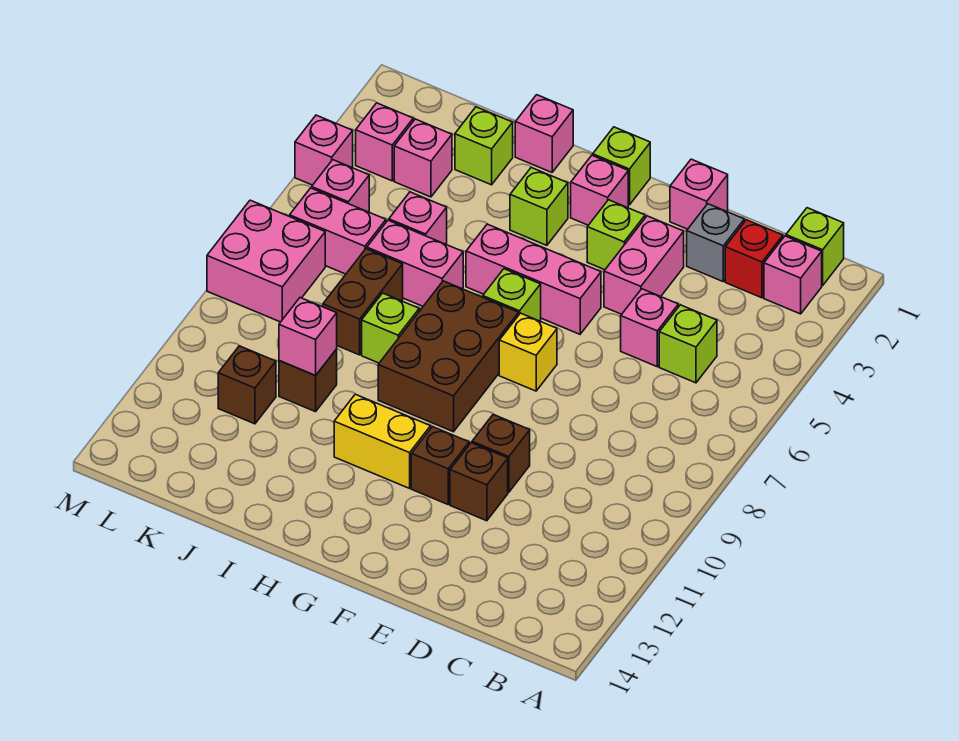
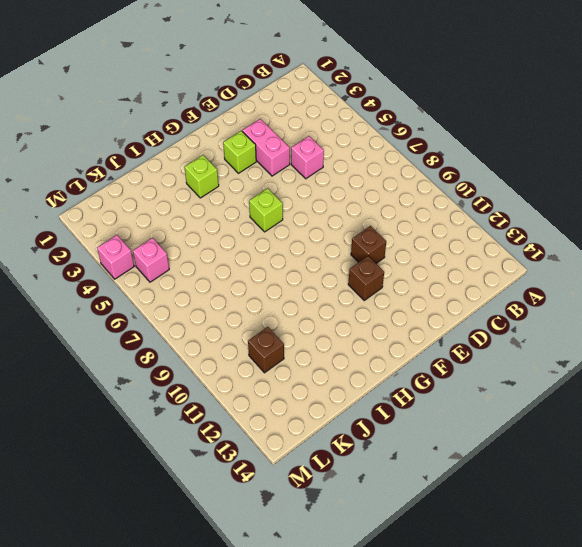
none -> lime brick B1 level 1
none -> pink brick B2 level 1
none -> red brick C2 level 1
none -> lime brick C5 level 1

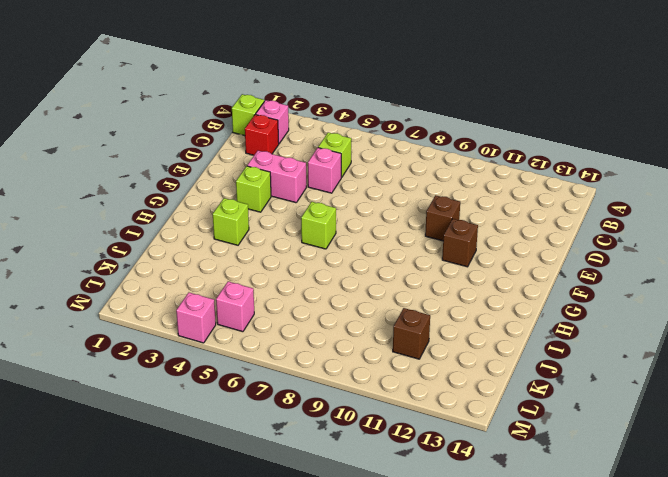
none -> grey brick D2 level 1
none -> pink brick E1 level 1
none -> brown brick E11 level 1
none -> pink brick F5:H5 level 1

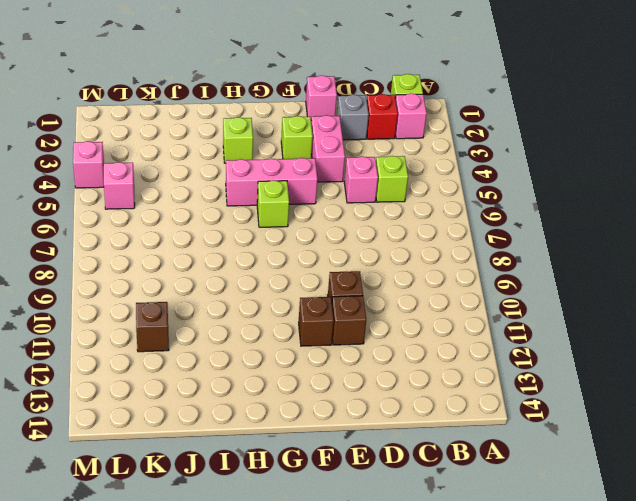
none -> yellow brick F7 level 1
none -> lime brick G1 level 1
none -> pink brick G2 level 1
none -> brown brick G7:H9 level 1

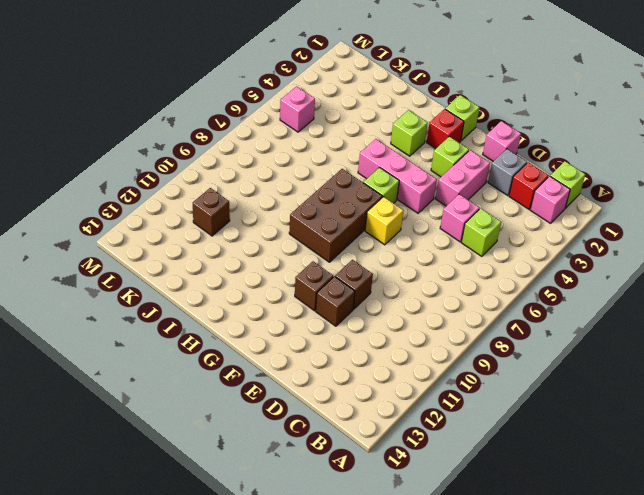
red brick G2 level 1 -> pink brick G2 level 1
none -> yellow brick G11:H11 level 1
none -> pink brick I1 level 1
none -> pink brick I6:J6 level 1
none -> lime brick I8 level 1

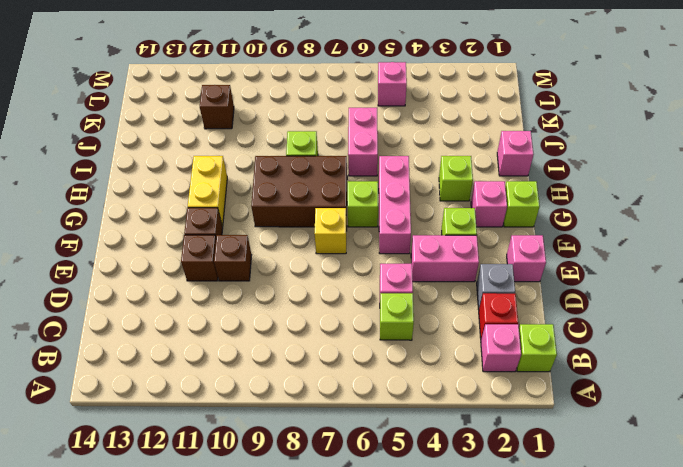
none -> lime brick J2 level 1
none -> pink brick J5 level 1
none -> brown brick J7:J8 level 1
none -> brown brick J10 level 1

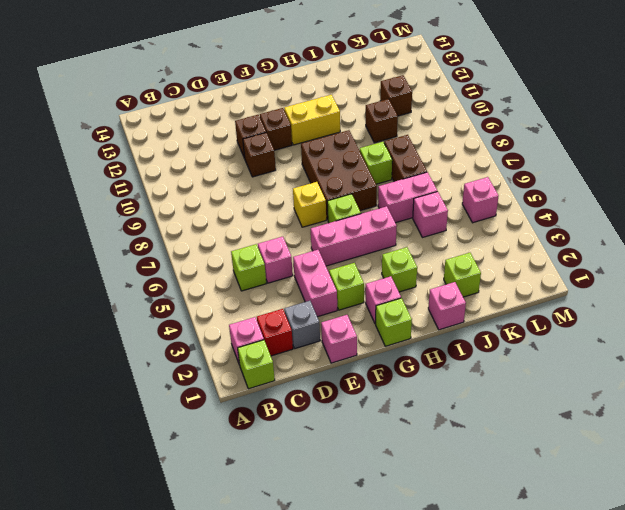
none -> pink brick K3 level 1
none -> pink brick K6:L6 level 1
none -> pink brick L3 level 1
none -> pink brick L7:M8 level 1

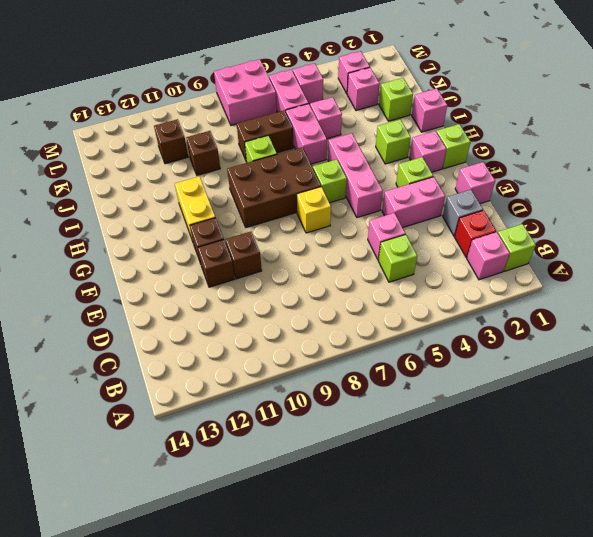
none -> pink brick M4 level 1
none -> pink brick J10 level 2

